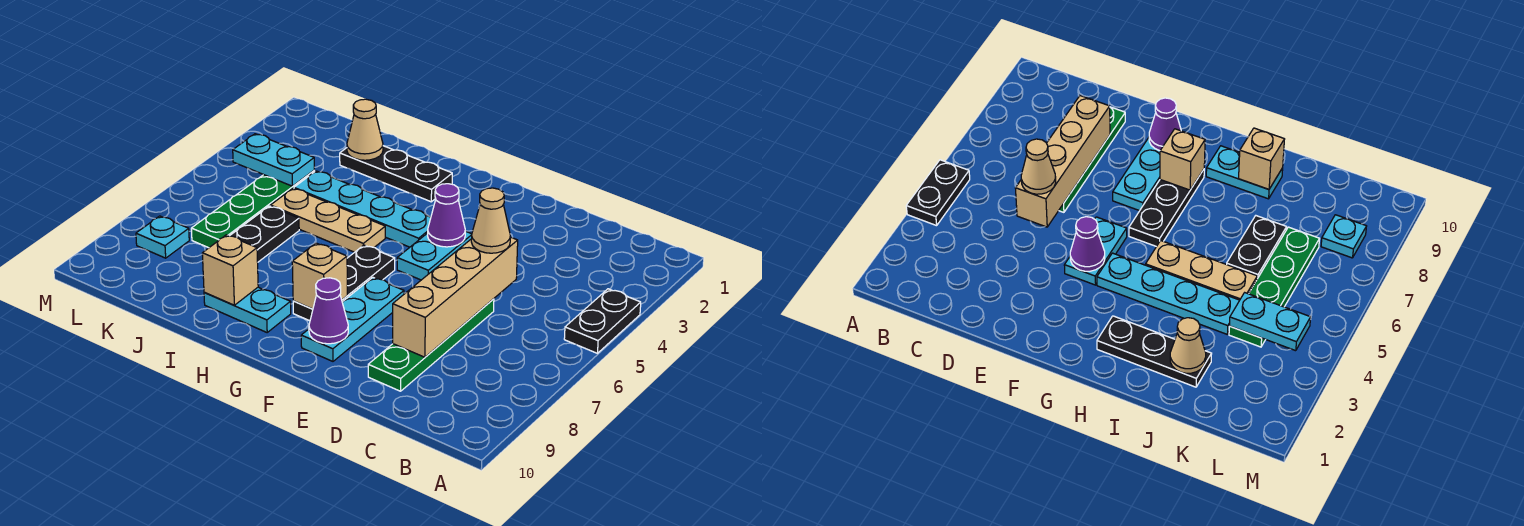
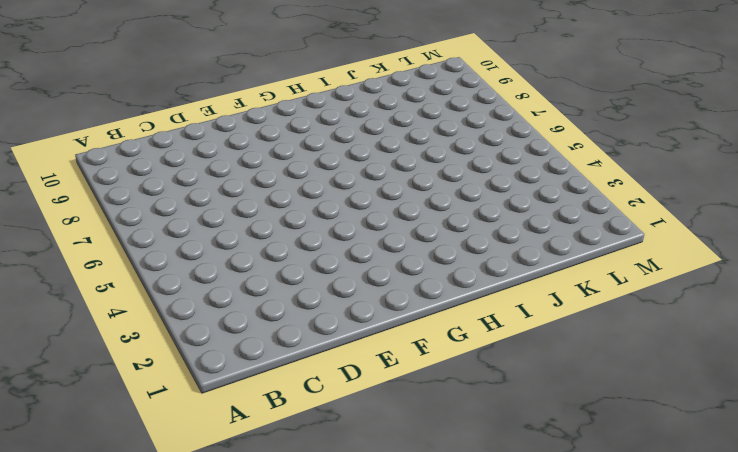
none -> black plate A4:A5 level 1
none -> green plate D6:D9 level 1
none -> cyan plate F4:F5 level 1

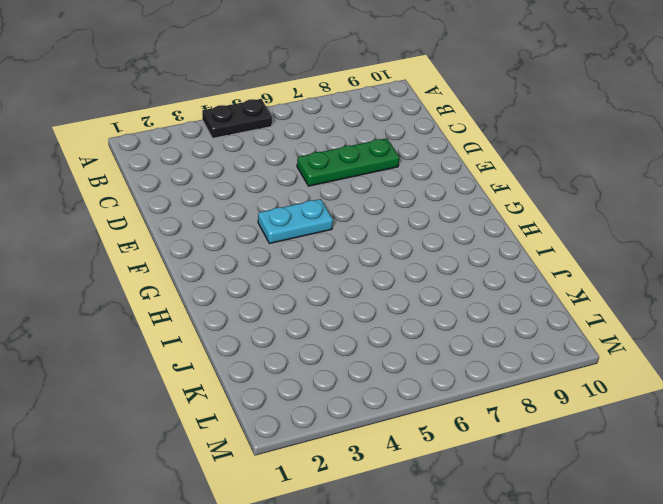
green plate D6:D8 level 1 -> green plate D6:D9 level 1
none -> cyan plate F7:F9 level 1
none -> cyan plate G4:J4 level 1
none -> black plate G6:G8 level 1

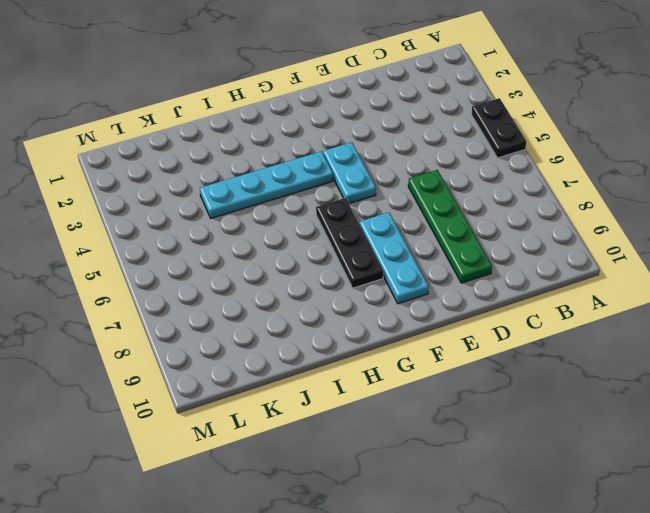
none -> black plate H2:J2 level 1
none -> tan plate H5:J5 level 1
none -> cyan plate H9:I9 level 1

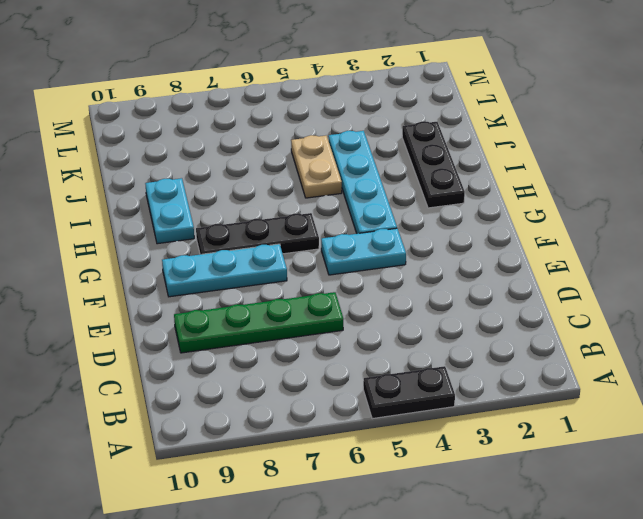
tan plate I5:J5 level 1 -> tan plate H5:J5 level 1
none -> black plate J6:J7 level 1
none -> green plate K4:K7 level 1
none -> cyan plate L8 level 1

